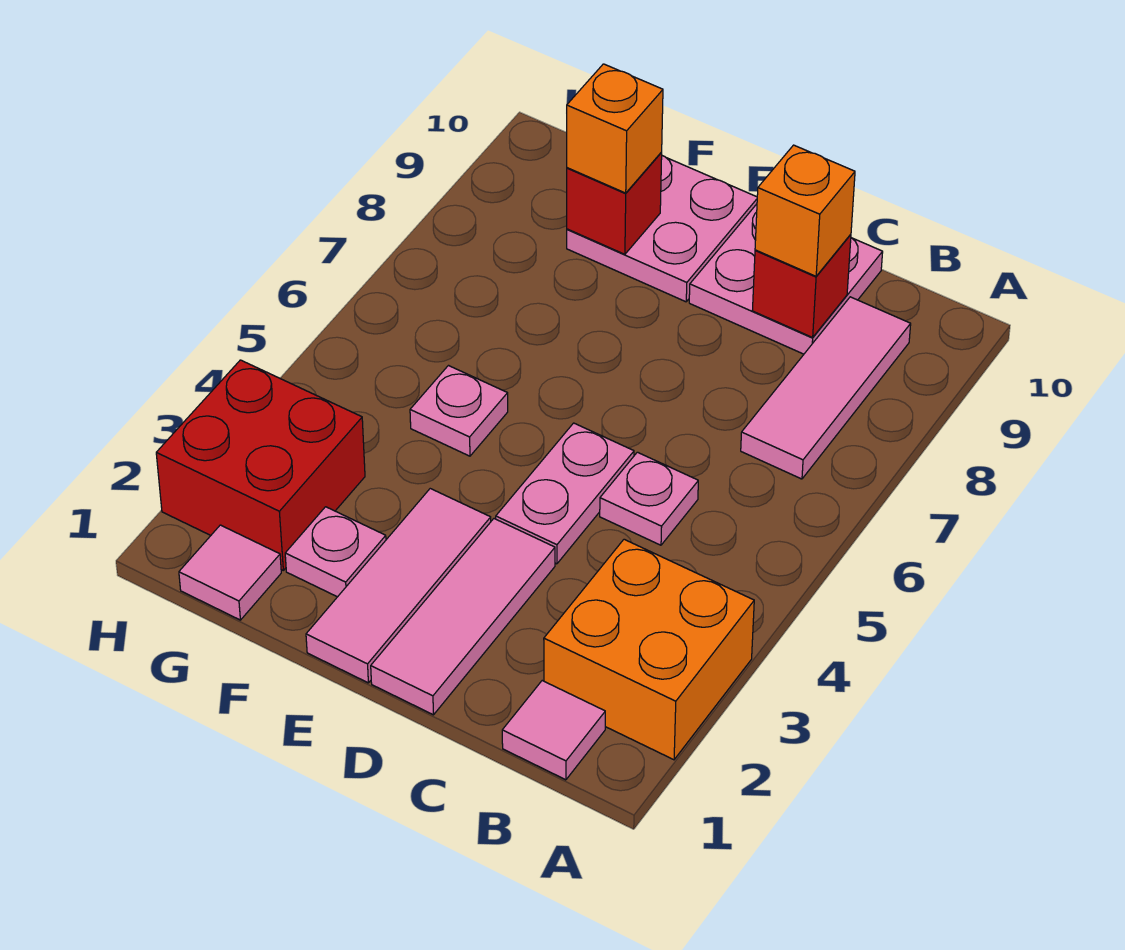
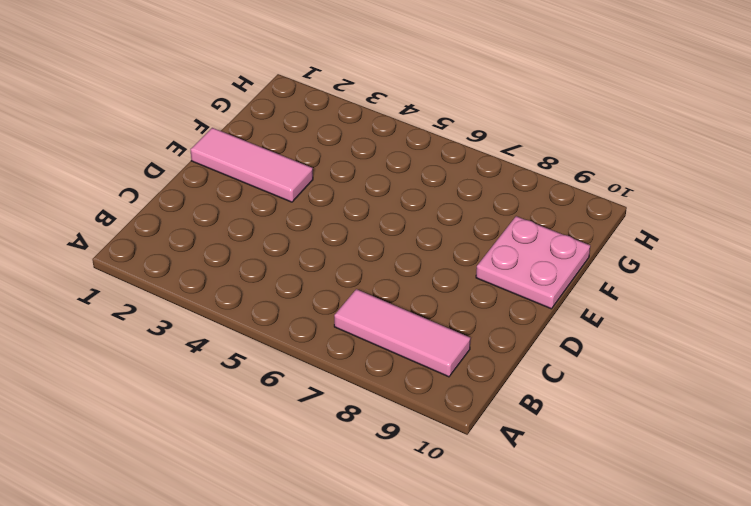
none -> orange brick A2:B3 level 1
none -> pink tile B1 level 1
none -> pink plate C5 level 1

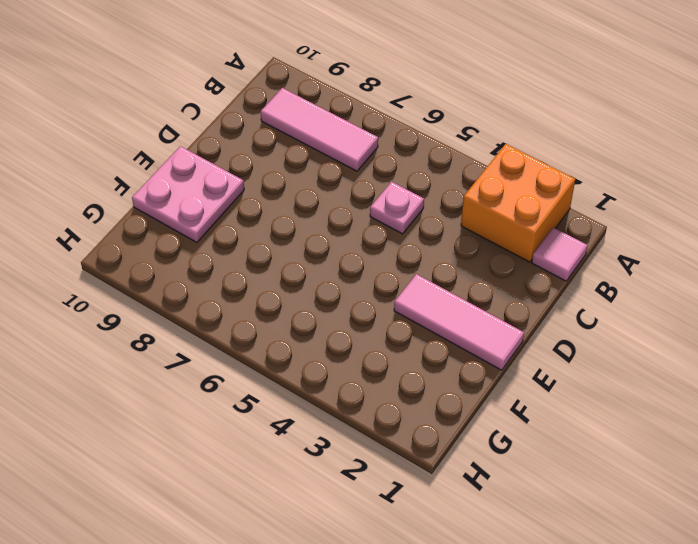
none -> pink plate C9:D10 level 1
none -> pink tile D1:D3 level 1
none -> pink plate D4:D5 level 1

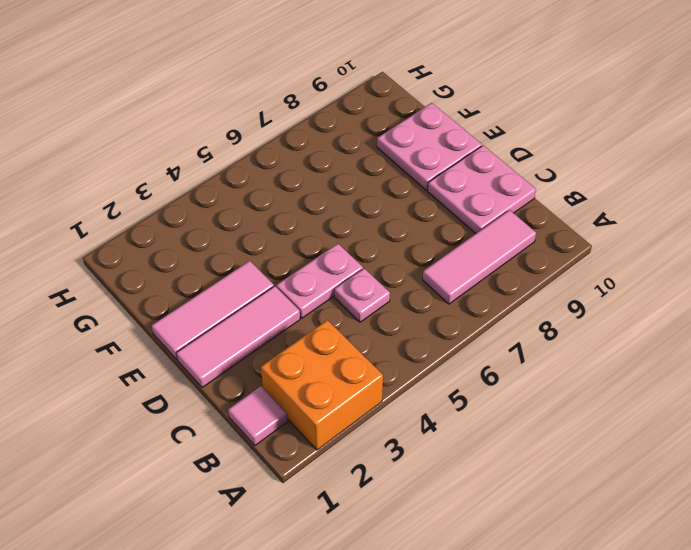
none -> pink plate F2 level 1
none -> pink plate F5 level 1
none -> pink tile G1 level 1

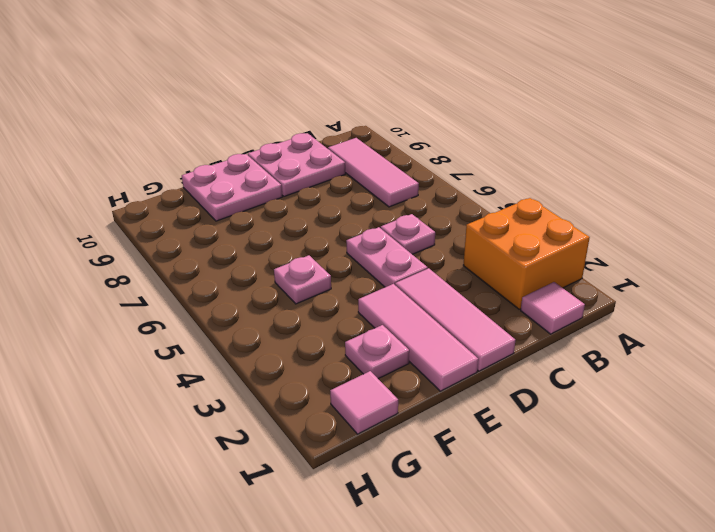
none -> red brick G2:H3 level 1
none -> red brick C9 level 2
none -> red brick F9 level 2

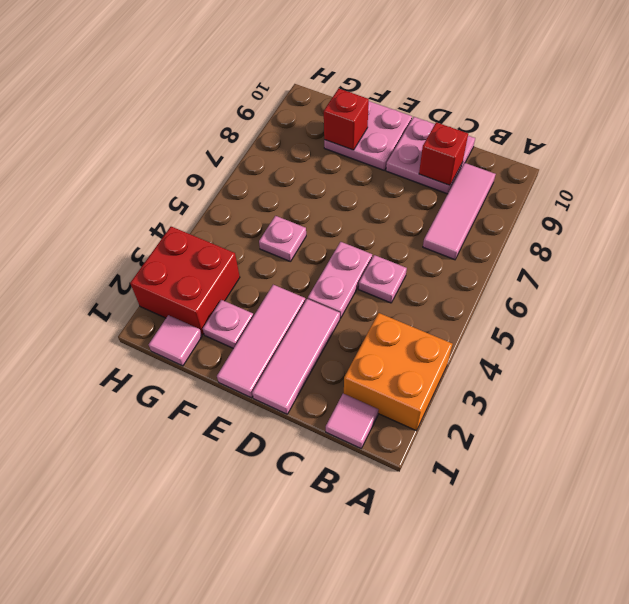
none -> orange brick C9 level 3
none -> orange brick F9 level 3

